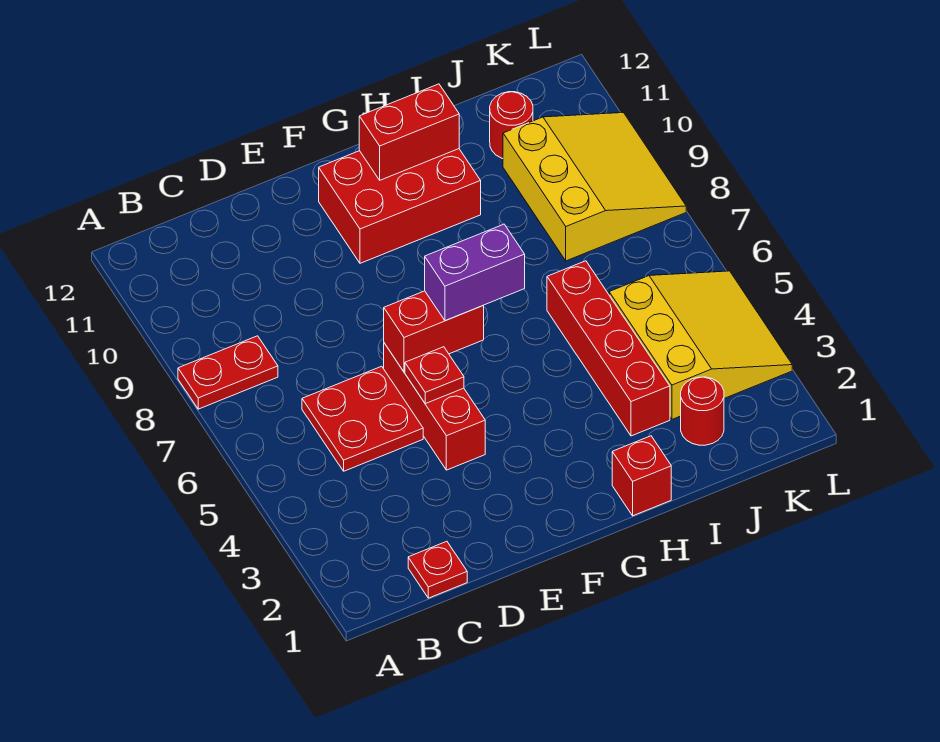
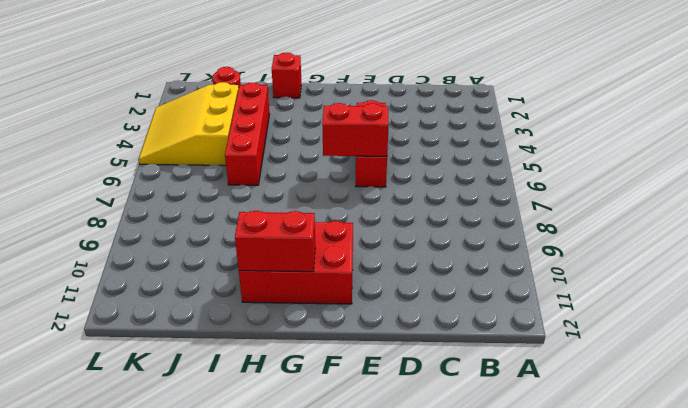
none -> red plate A8:B8 level 1
none -> red plate C1 level 1
none -> red plate C5:D6 level 1

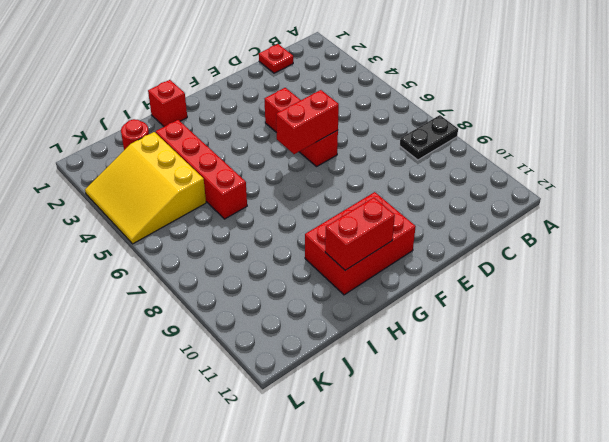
black plate A8:B8 level 1 -> red plate A8:B8 level 1
none -> red plate C5:D6 level 1
none -> yellow slope J8:L10 level 1 top J
none -> red round brick J11 level 1

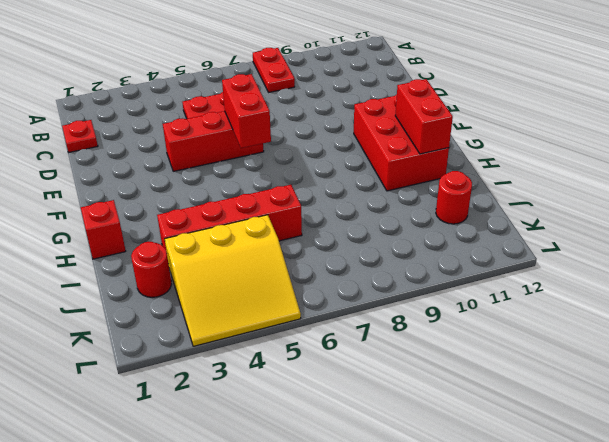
none -> yellow slope J8:L10 level 1 top J
none -> red plate E5 level 2
none -> purple brick F6:G6 level 3

